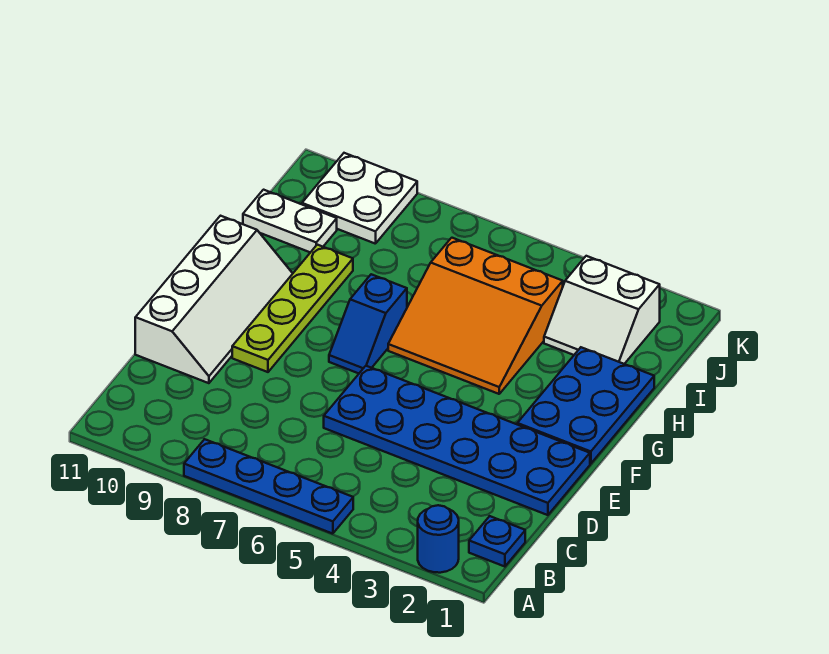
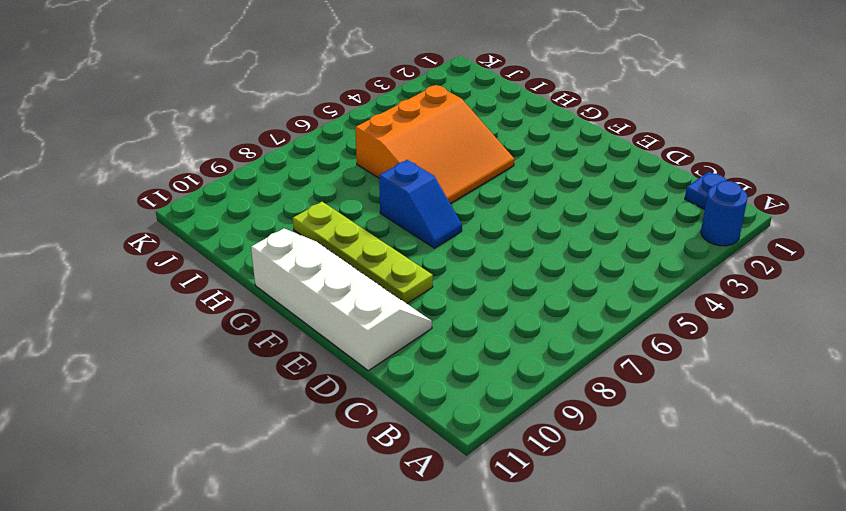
none -> blue plate A5:A8 level 1
none -> blue plate D1:E6 level 1
none -> blue plate F1:H2 level 1

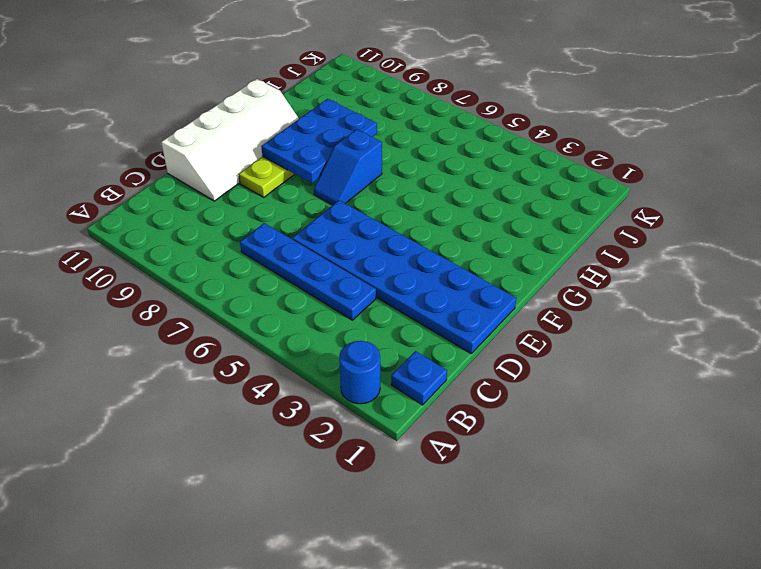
blue plate C4:C7 level 1 -> blue plate A5:A8 level 1
blue plate F8:H9 level 2 -> blue plate F1:H2 level 1
none -> orange slope G4:I6 level 1 top I
none -> white slope I2:J3 level 1 top J
none -> white plate I10:I11 level 1

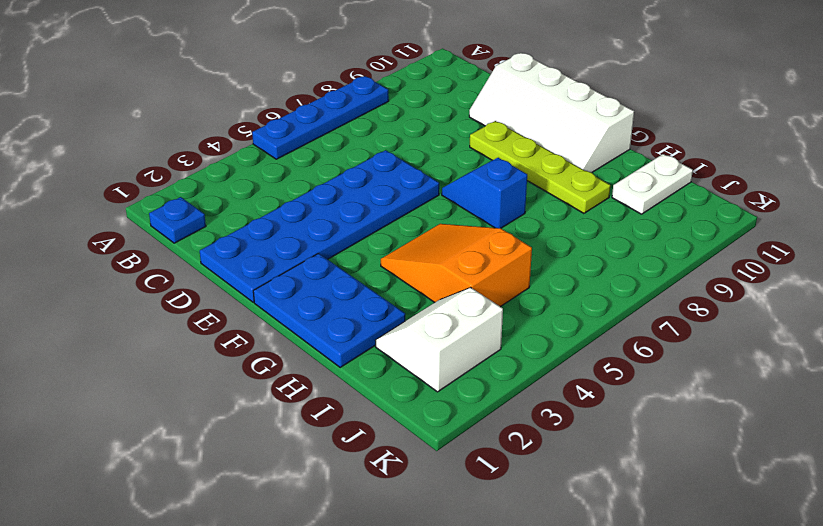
orange slope G4:I5 level 1 top I -> orange slope G4:I6 level 1 top I
none -> blue round brick A2 level 1
none -> white plate J9:K10 level 1

